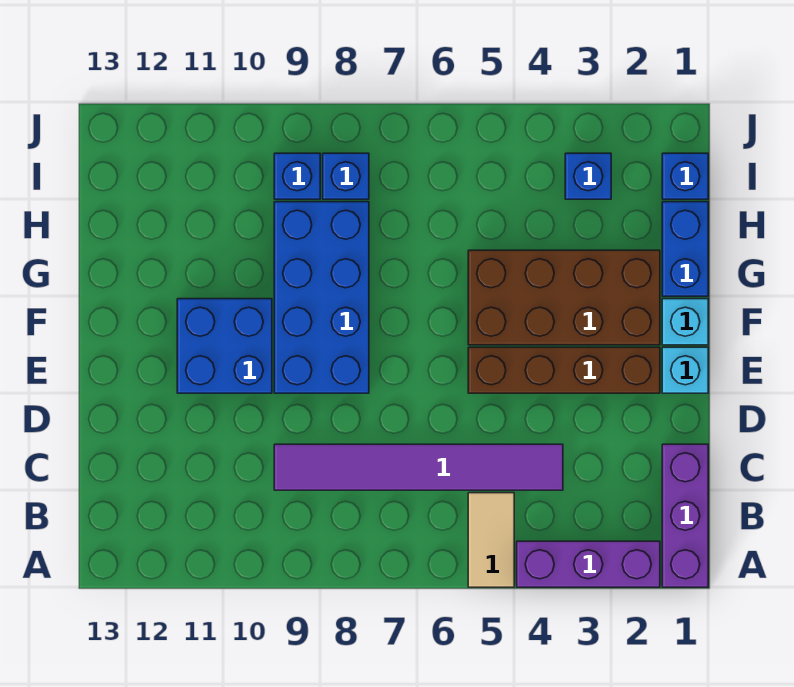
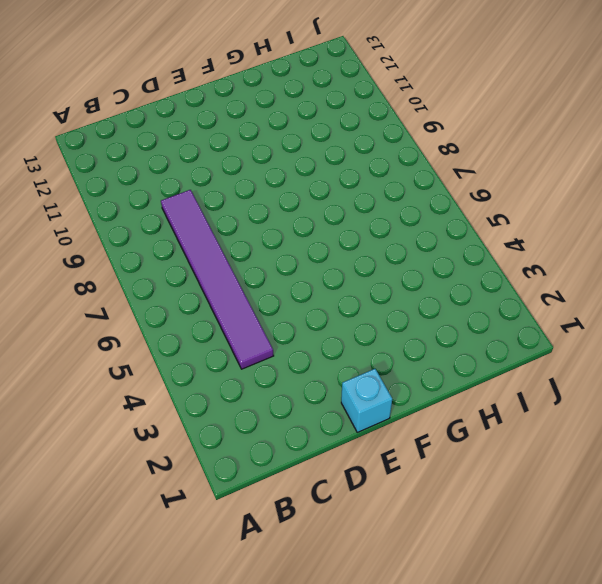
none -> purple brick A1:C1 level 1
none -> purple brick A2:A4 level 1
none -> tan tile A5:B5 level 1

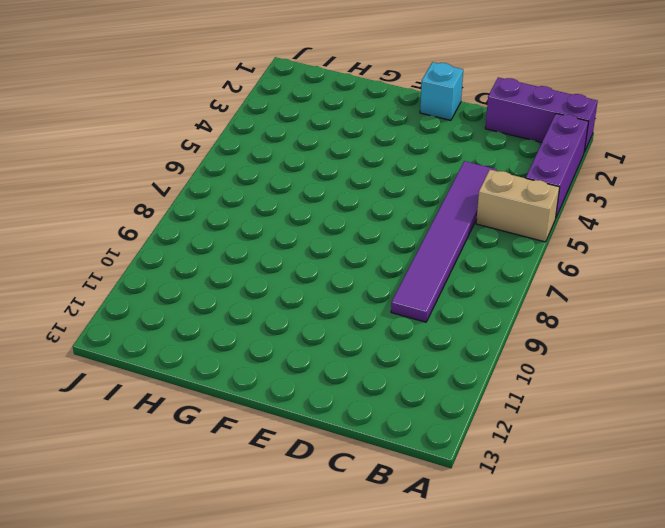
tan brick A5:B5 level 1 -> tan tile A5:B5 level 1
none -> brown brick E2:E5 level 1
none -> blue brick E8:H9 level 1
none -> blue brick E10:F11 level 1

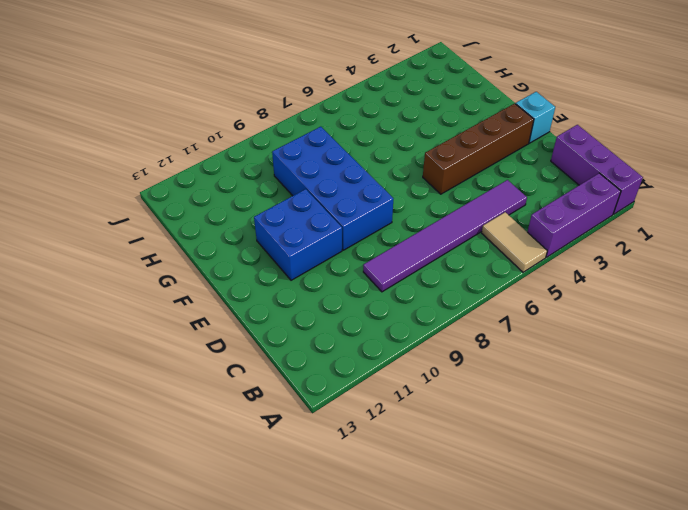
none -> cyan brick F1 level 1
none -> brown brick F2:G5 level 1
none -> blue brick G1:H1 level 1

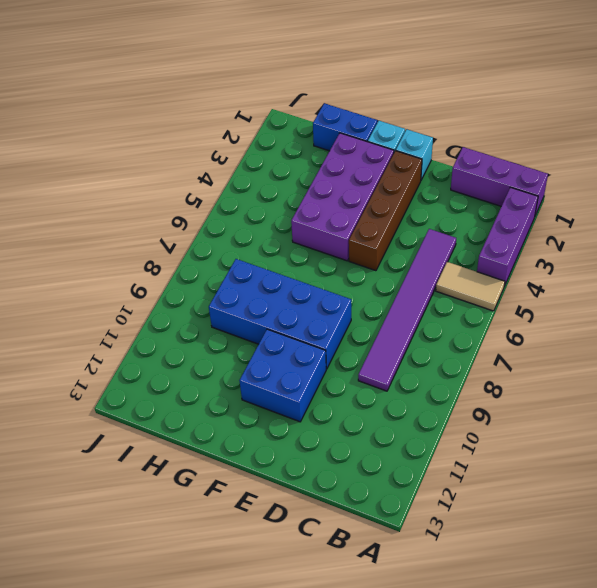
purple brick F2:G5 level 1 -> brown brick F2:G5 level 1
none -> blue brick I1 level 1
none -> blue brick I3 level 1
none -> blue brick I8 level 1

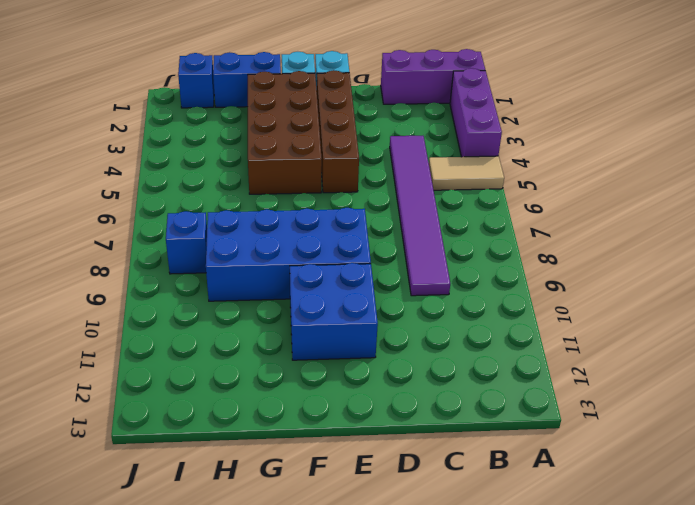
none -> blue brick I3 level 1
none -> blue brick I9 level 1

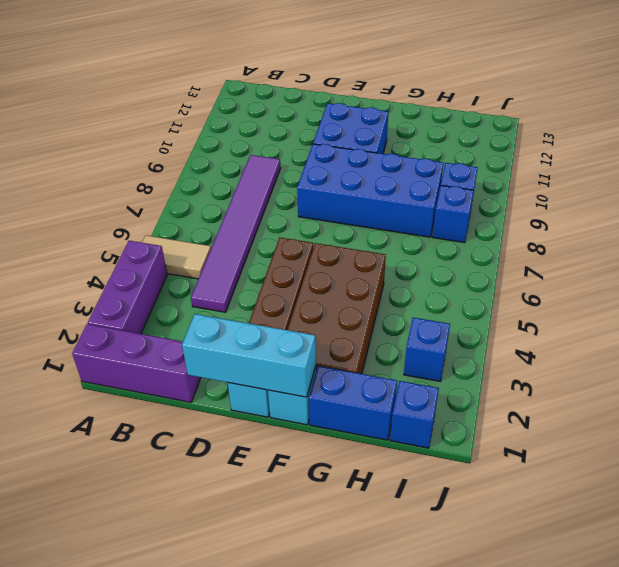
cyan brick D1:F1 level 2 -> none

